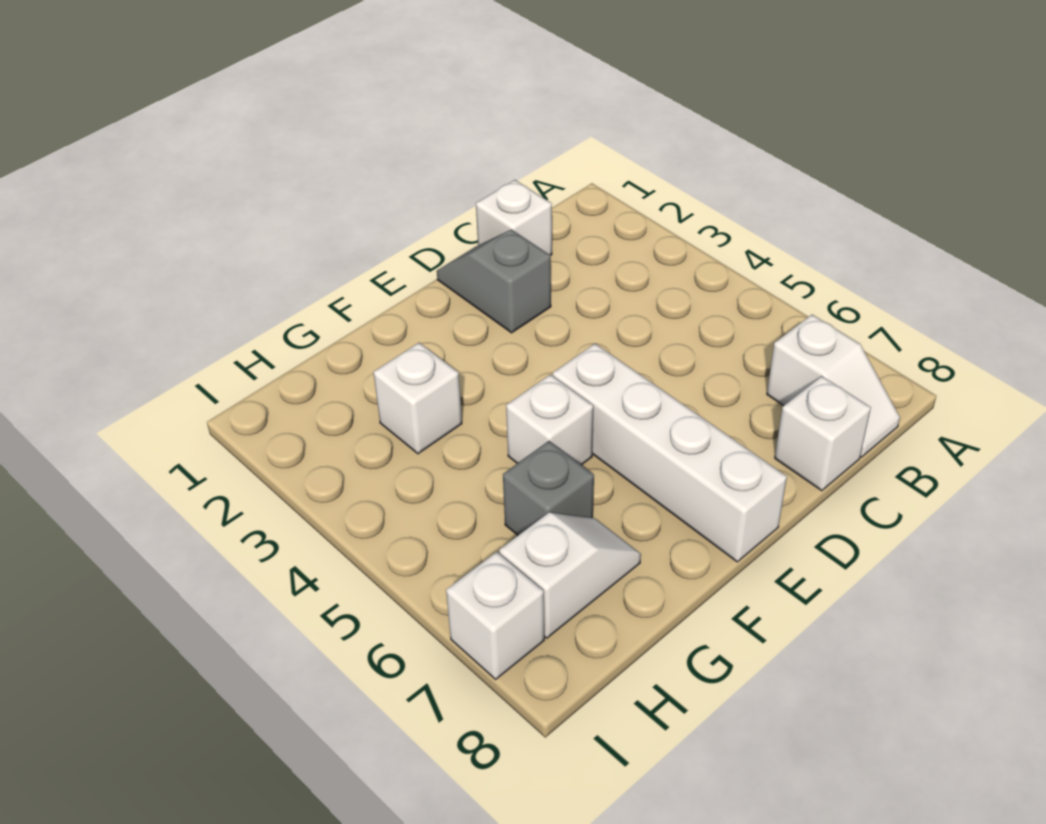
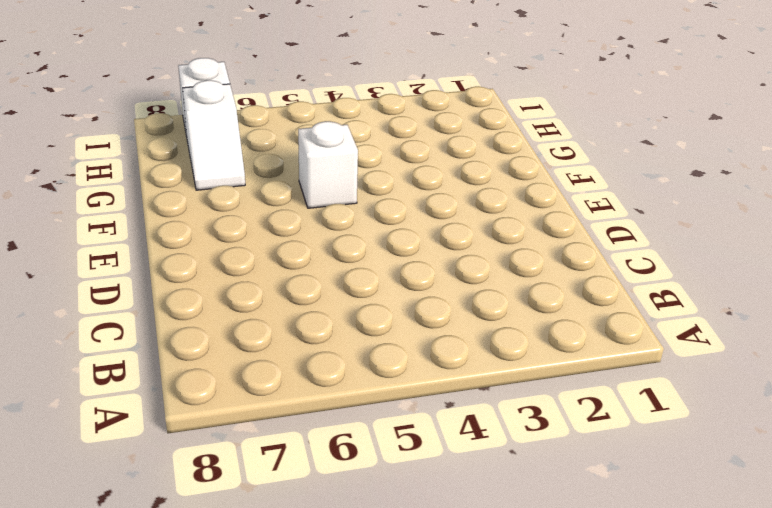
none -> white slope B7:B8 level 1 top 7
none -> white brick C1 level 1

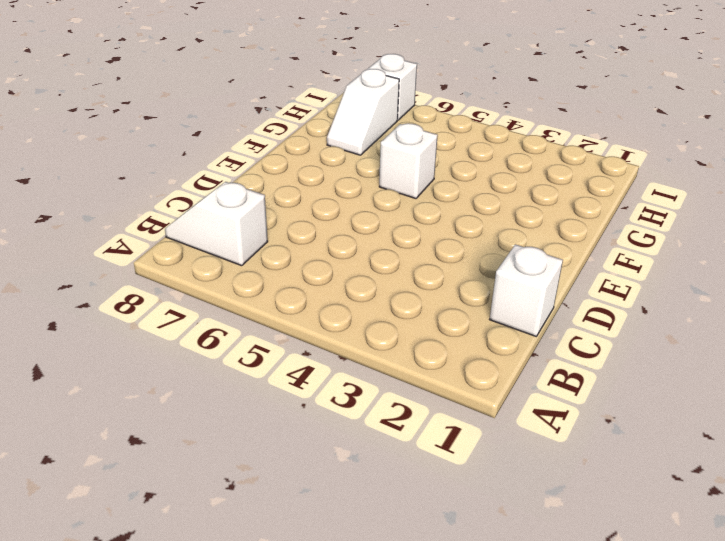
none -> white brick C8 level 1
none -> grey slope D1:D2 level 1 top 2

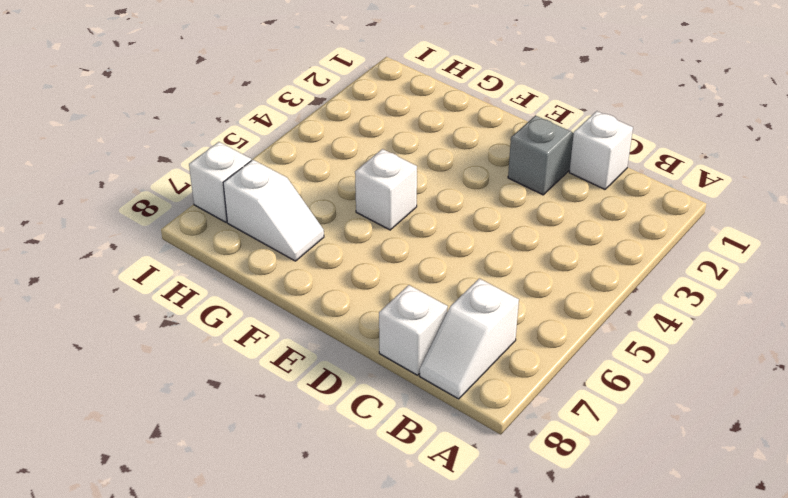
none -> white brick E5:E8 level 1
none -> white brick G3 level 1

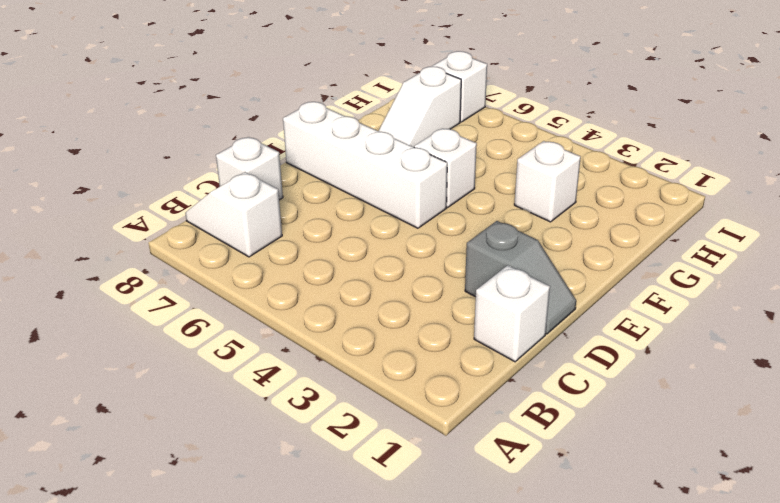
none -> grey brick G6 level 1

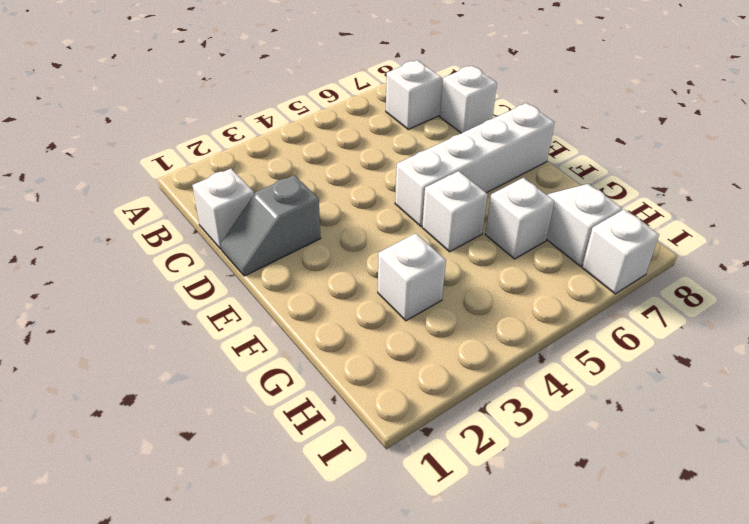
white brick G6 level 1 -> grey brick G6 level 1

